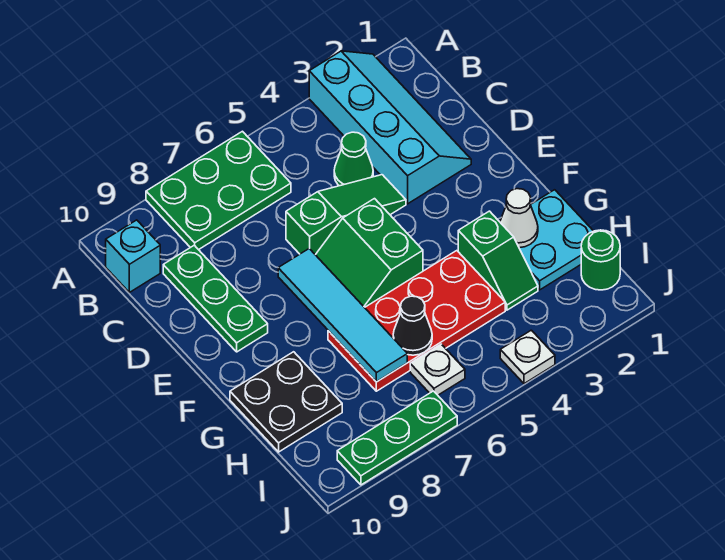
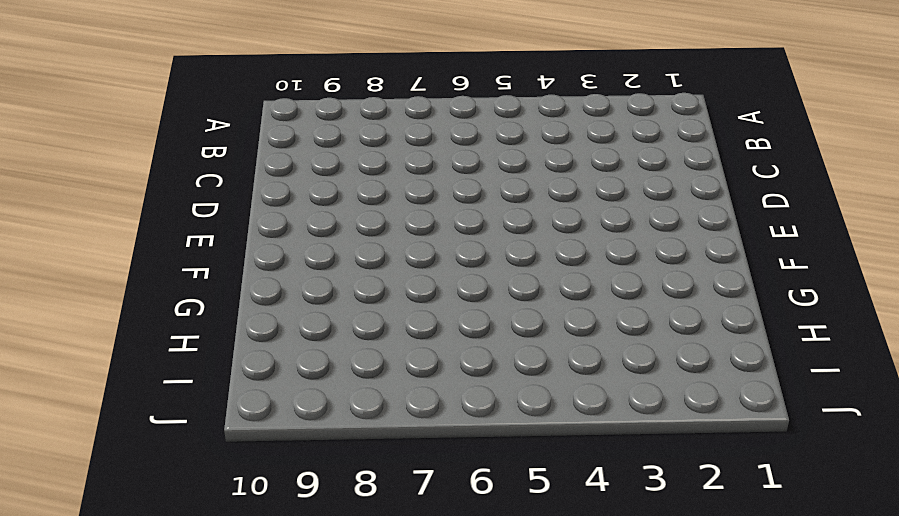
none -> cyan slope A2:D3 level 1 top 3
none -> green plate A6:B8 level 1
none -> cyan brick B10 level 1

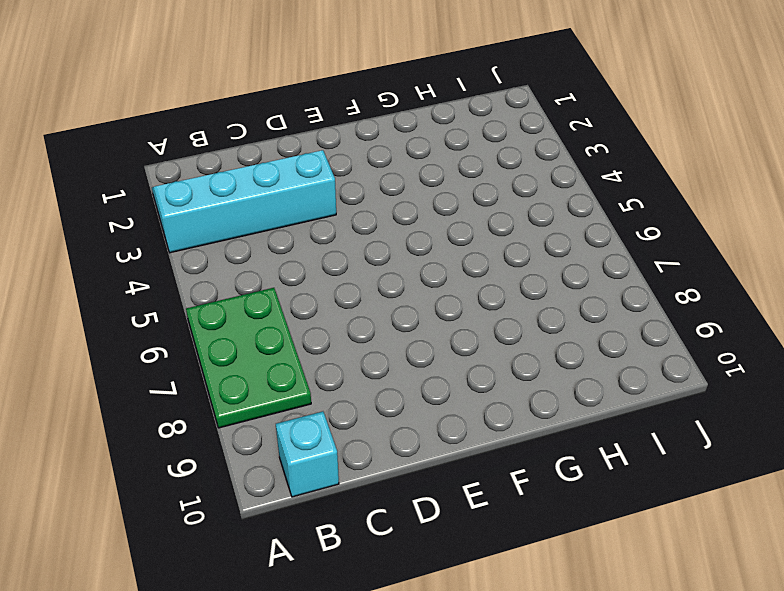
none -> green cone C4 level 1
none -> green plate C9:E9 level 1
none -> green slope D4:D6 level 1 top 6

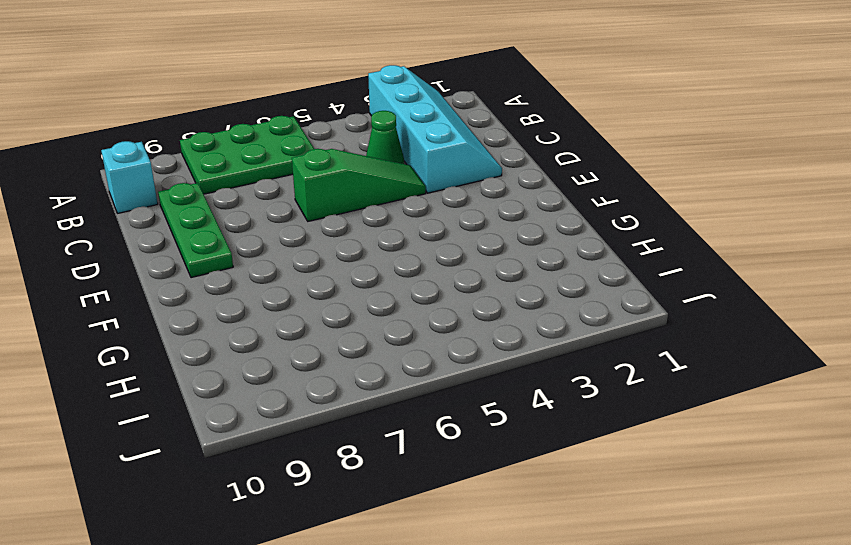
none -> green slope E5:F6 level 1 top 5
none -> cyan plate G1:H2 level 1
none -> green slope G3:H3 level 1 top G

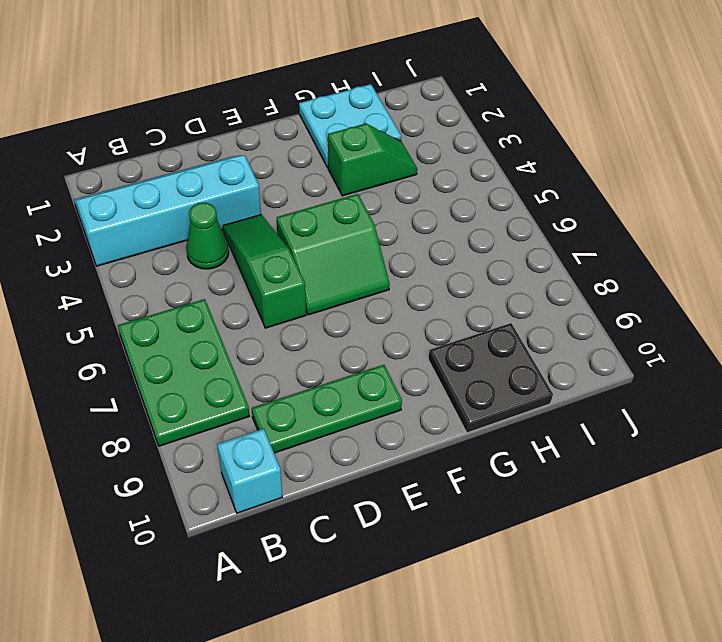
none -> red plate G4:H7 level 1
none -> green round brick I1 level 1
none -> white plate I6 level 1

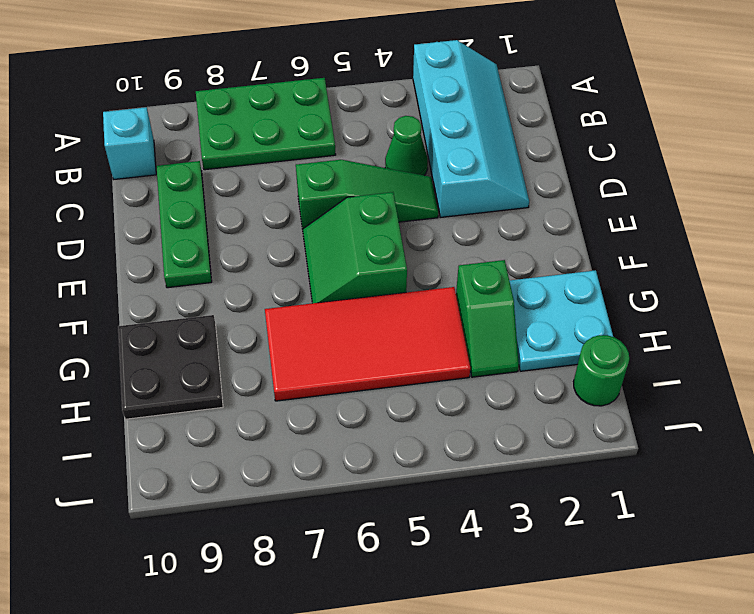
red tile G4:H7 level 1 -> red plate G4:H7 level 1
none -> white plate I6 level 1
none -> white plate J4 level 1
none -> green plate J7:J9 level 1

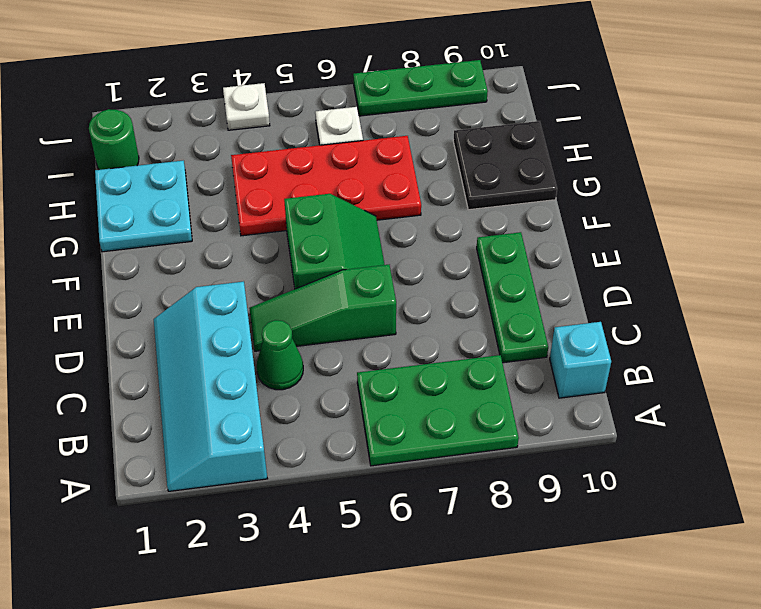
none -> green slope G3:H3 level 1 top G
none -> cyan tile E7:H7 level 2
none -> white cone G2 level 2

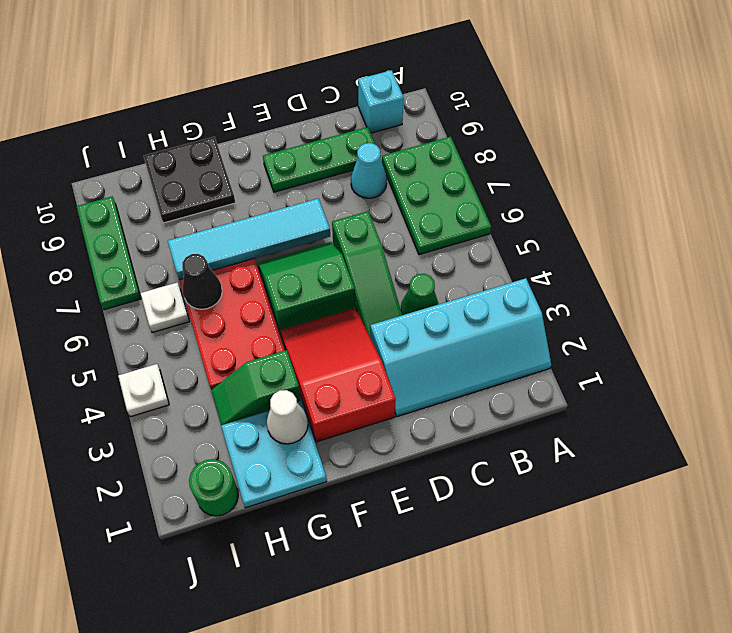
cyan cone C8 level 1 -> none
red slope E2:F4 level 1 top 2 -> none

